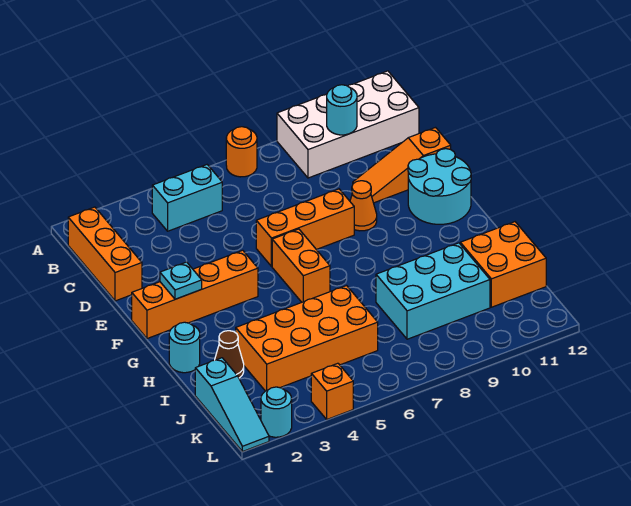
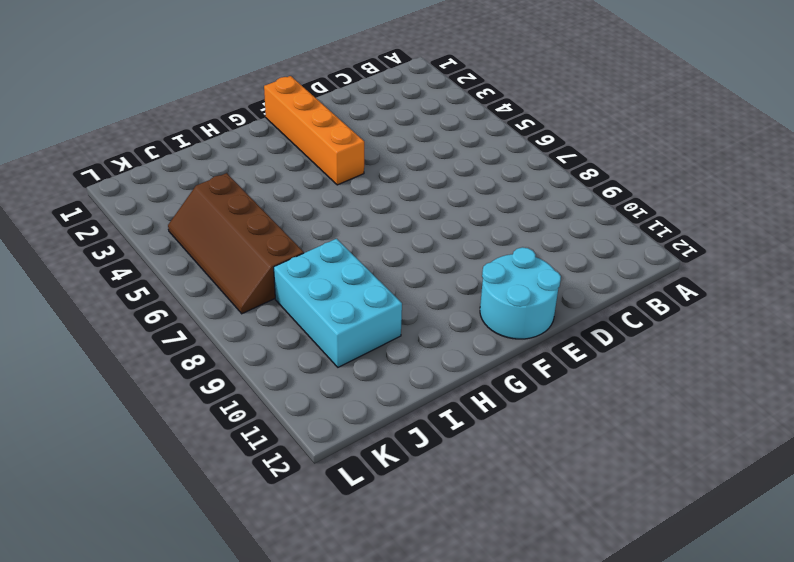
brown slope J4:K7 level 1 top J -> orange brick I3:J6 level 1
none -> orange round brick A7 level 1
none -> white brick A9:B12 level 1
none -> orange brick B1:D1 level 1

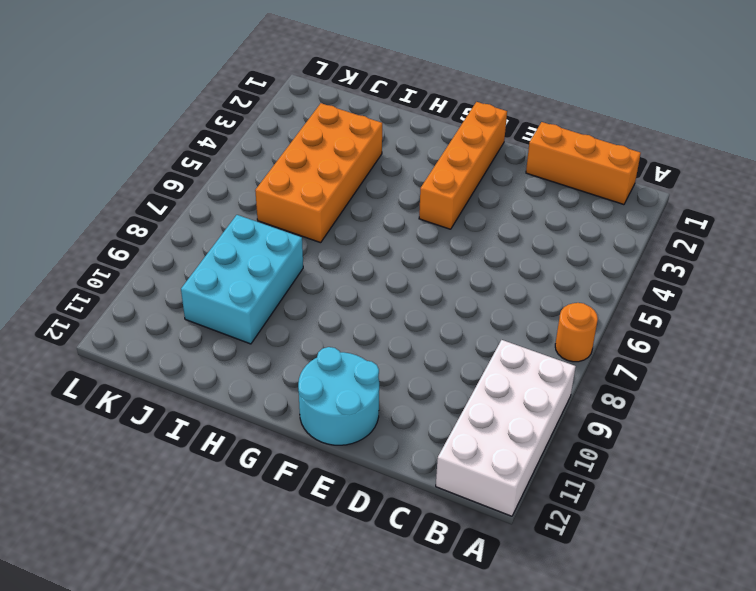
none -> cyan brick B4:B5 level 1
none -> orange slope D10:D12 level 1 top 12
none -> orange brick E6:E8 level 1

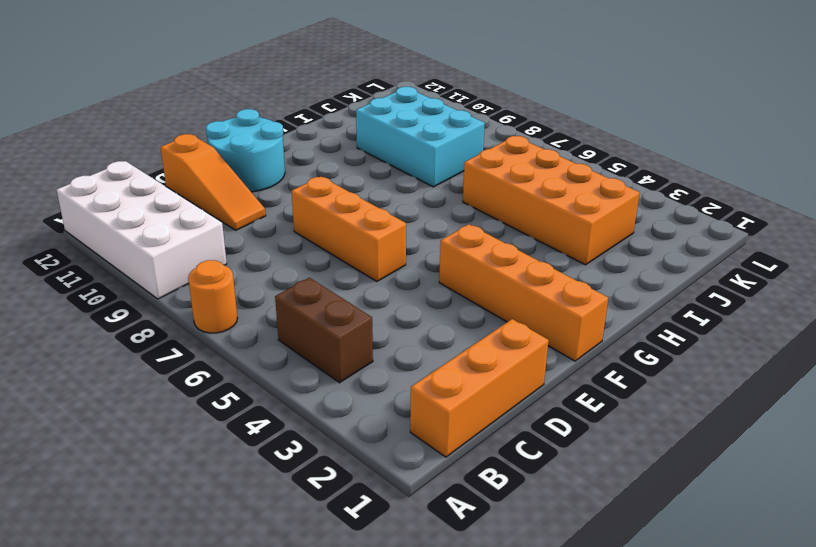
brown brick B4:B5 level 1 -> cyan brick B4:B5 level 1
none -> orange cone E9 level 1
none -> orange brick F6:G6 level 1
none -> cyan round brick H1 level 1

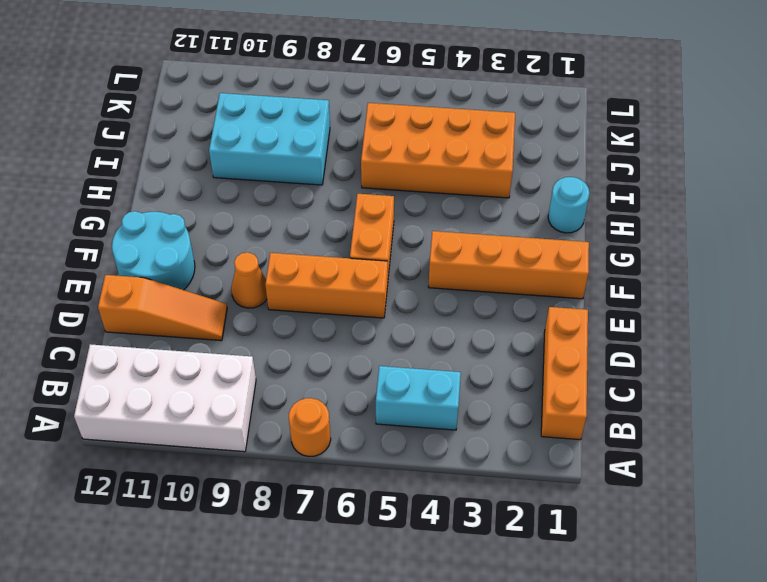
none -> brown cone I2 level 1
none -> orange brick I11:J12 level 1
none -> cyan slope J1:L1 level 1 top J

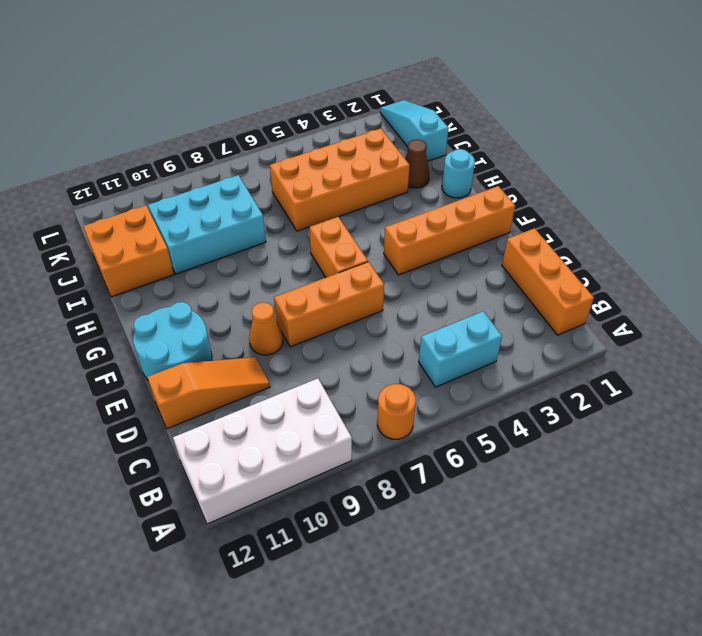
none -> cyan round brick L2 level 1
none -> orange brick L4 level 1
none -> cyan round brick B10 level 2

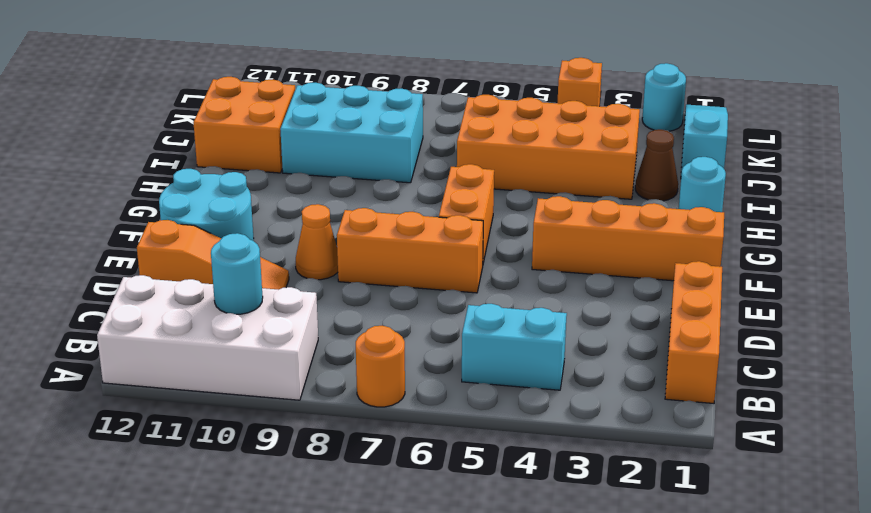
none -> cyan plate F2 level 2

